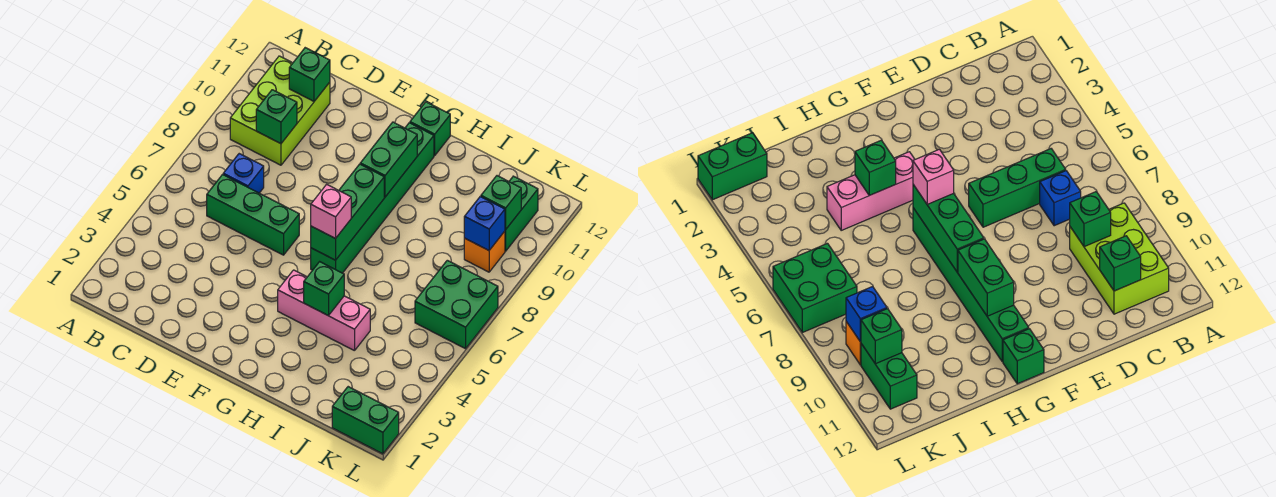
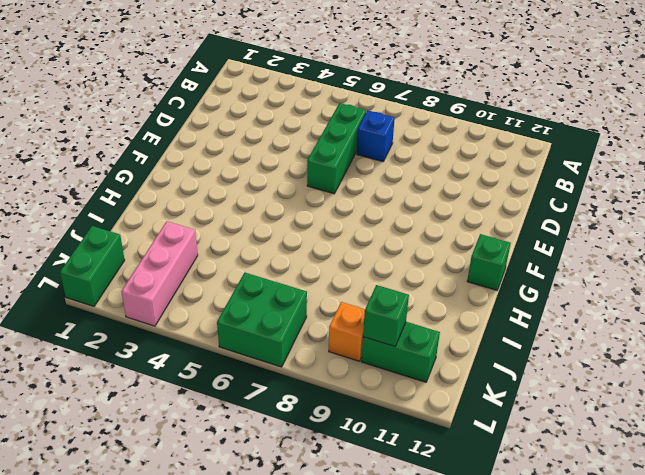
pink brick J3:L3 level 1 -> pink brick G4:I4 level 1
none -> lime brick B9:C11 level 1
none -> green brick G6:G11 level 1
none -> green brick C9 level 2

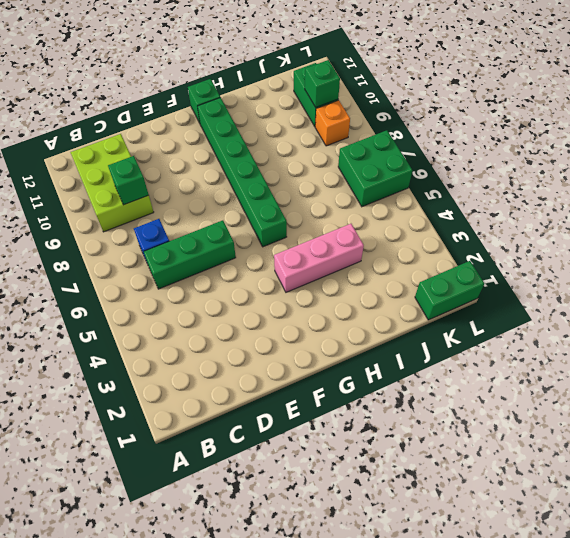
none -> green brick C11 level 2
none -> green brick G6:G8 level 2
none -> green brick G9:G10 level 2

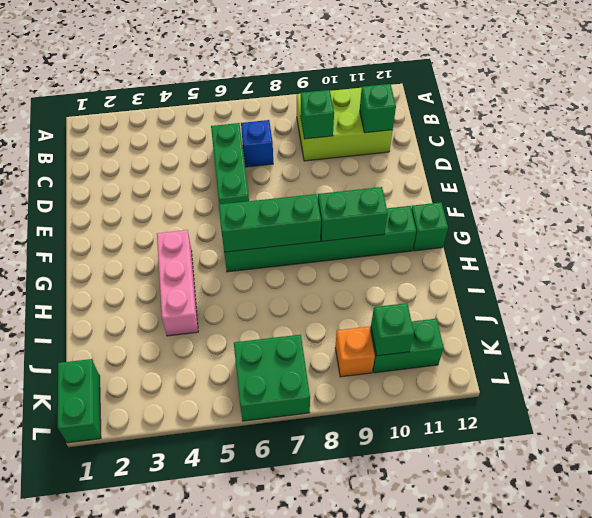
none -> green brick H4 level 2
none -> blue brick K9 level 2
none -> pink brick G6 level 3

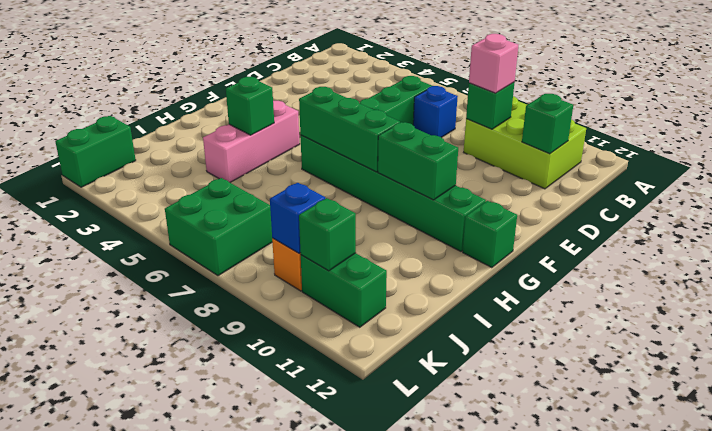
pink brick C9 level 3 -> pink brick G6 level 3

